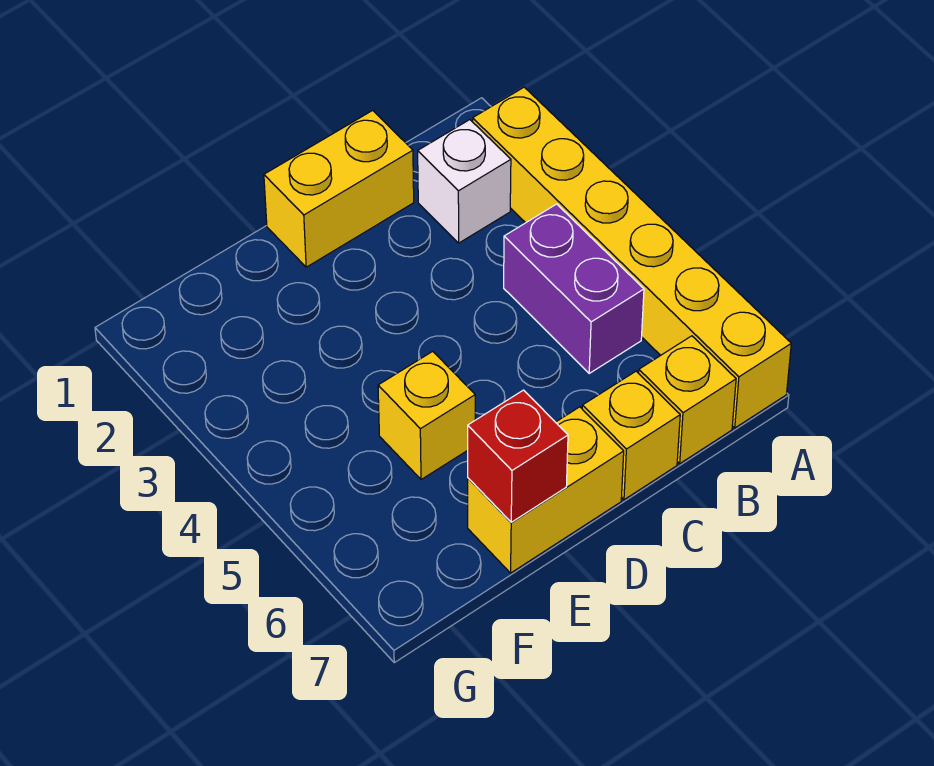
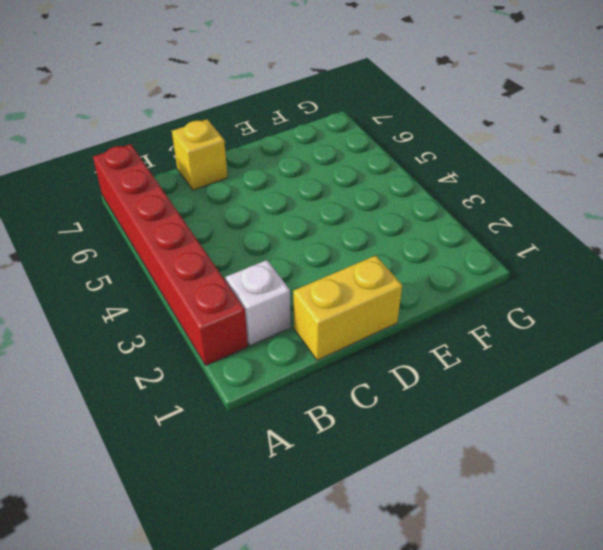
red brick A2:A7 level 1 -> yellow brick A2:A7 level 1
none -> purple brick B4:B5 level 1
none -> yellow brick B7 level 1

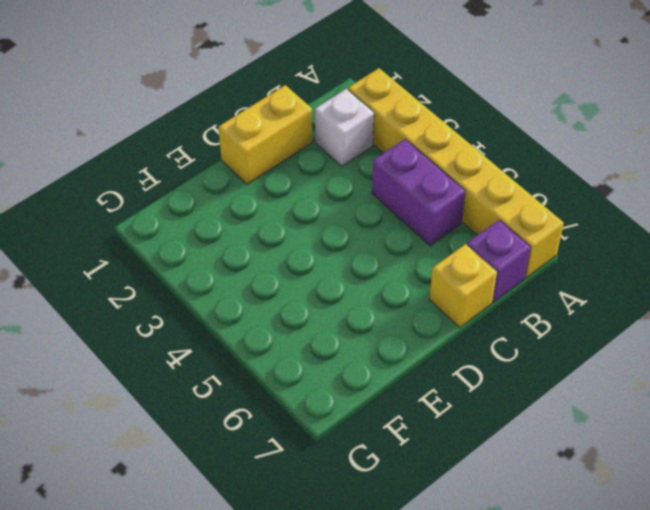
purple brick B7 level 1 -> yellow brick B7 level 1
none -> yellow brick D7:E7 level 1
none -> yellow brick E5 level 1

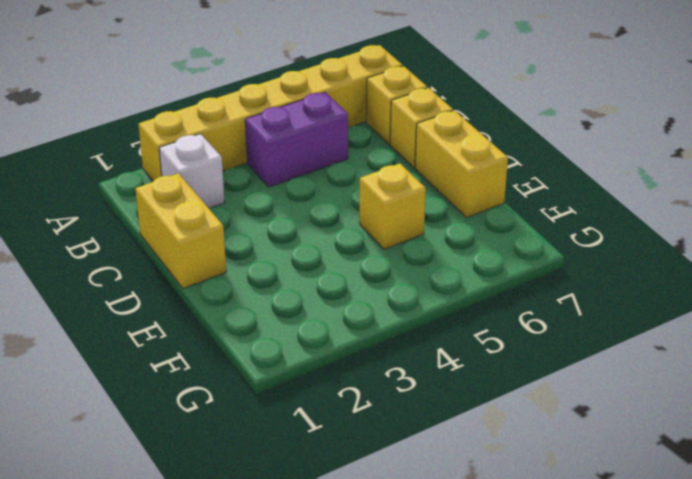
none -> red brick E7 level 2

